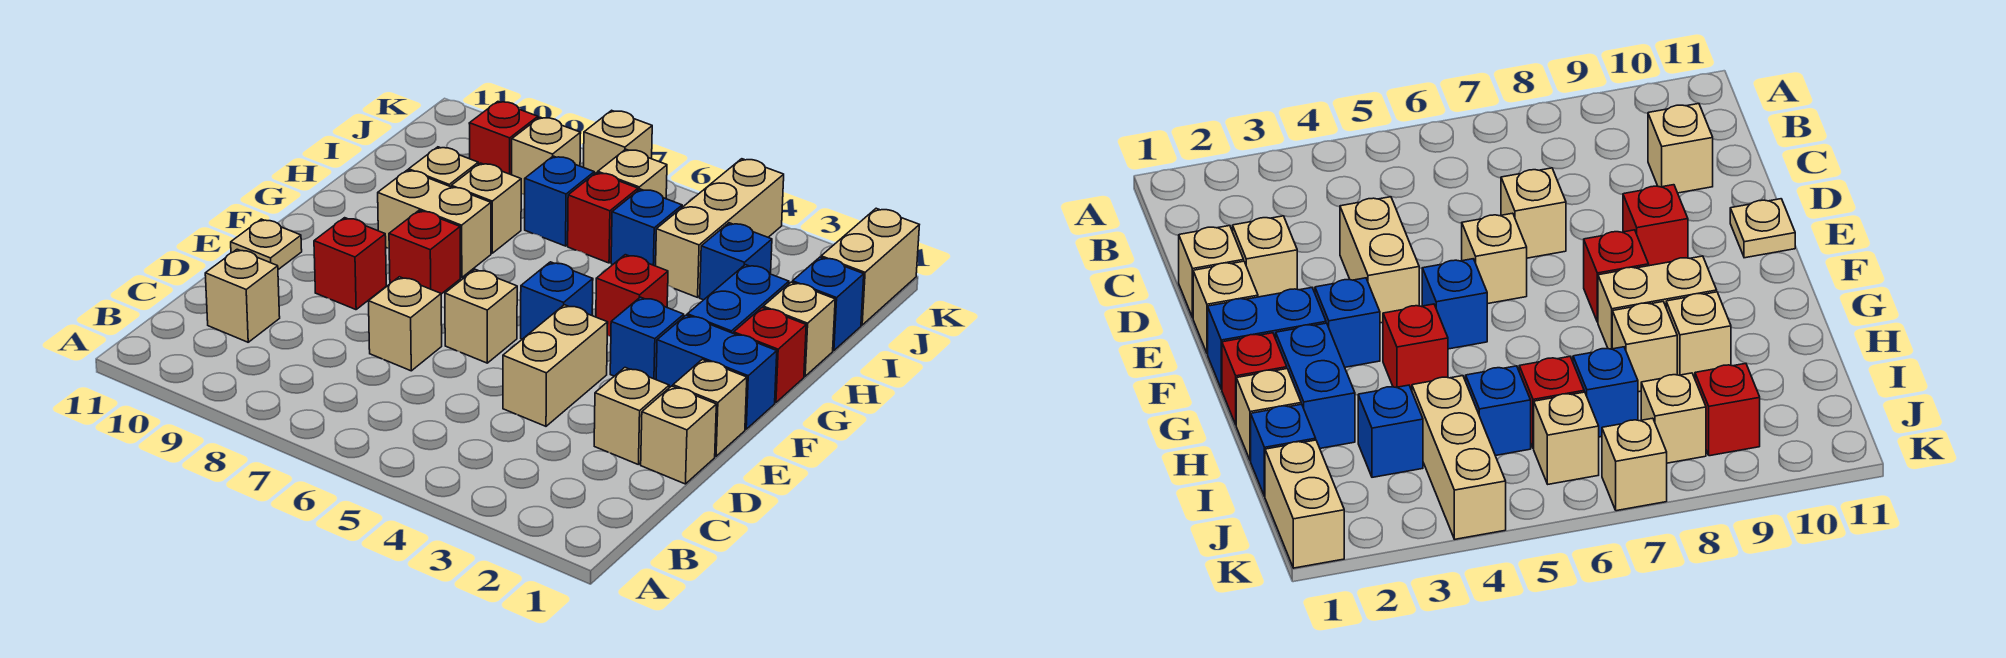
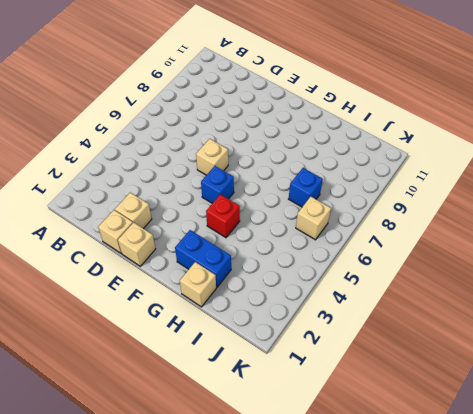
none -> tan brick C10 level 1
none -> tan brick D4:E4 level 1
none -> tan brick D7 level 1
none -> red brick E9 level 1

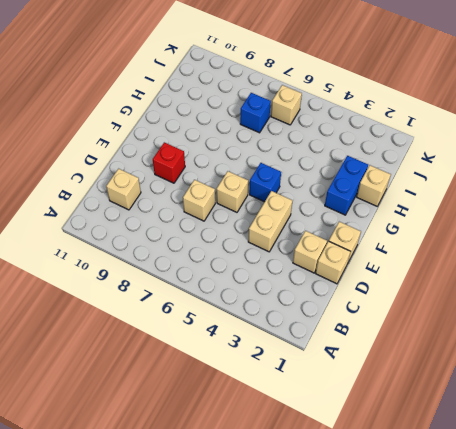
none -> tan plate E11 level 1
none -> blue brick F1:F2 level 1
none -> blue brick F3 level 1
none -> red brick F8 level 1

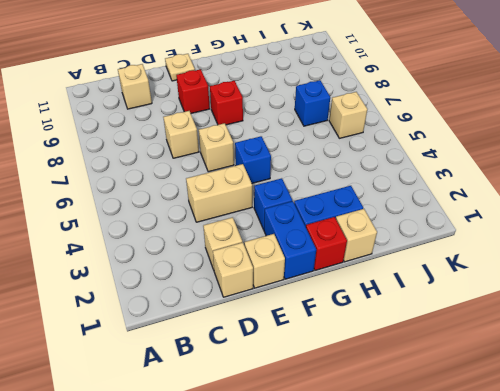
none -> red brick G4 level 1
none -> tan brick G8:G9 level 1
none -> tan brick H8 level 1
none -> tan brick H9 level 1

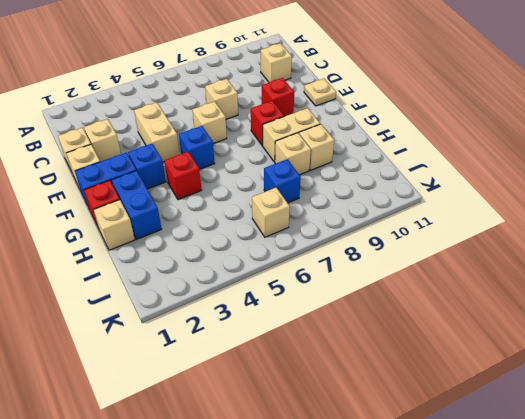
none -> blue brick I1 level 1
none -> blue brick I3 level 1
none -> tan brick I4:K4 level 1
none -> blue brick I5 level 1

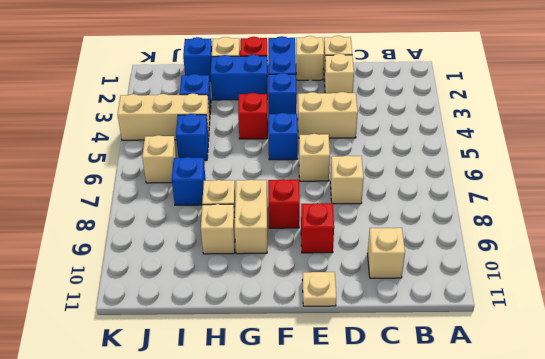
none -> red brick I6 level 1
none -> tan brick J1:K1 level 1
none -> tan brick J8 level 1
none -> red brick J9 level 1

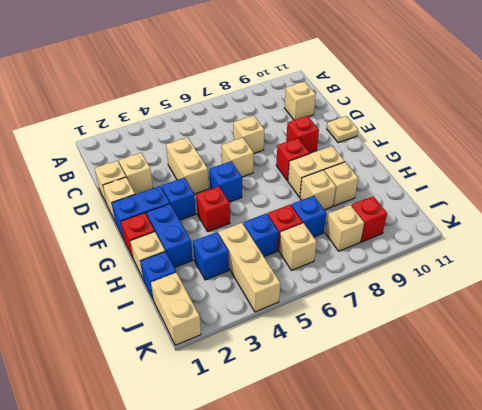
none -> tan brick K7 level 1

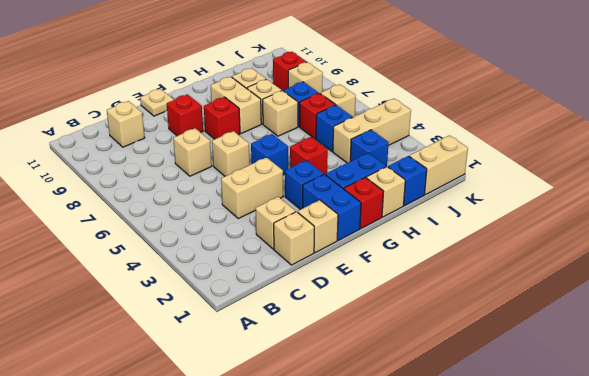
tan brick H7 level 1 -> tan brick K7 level 1

